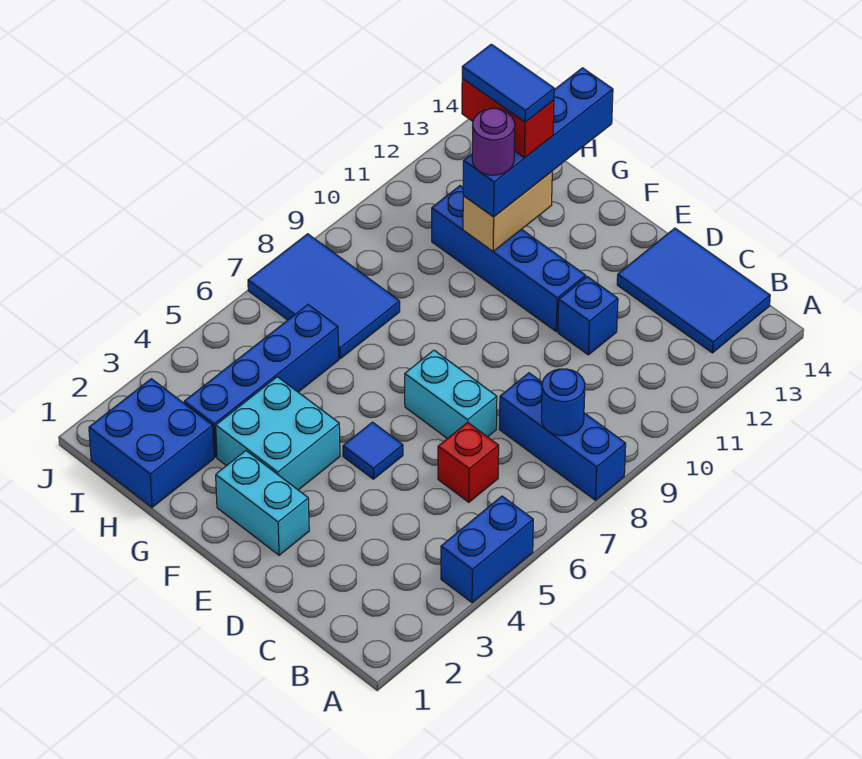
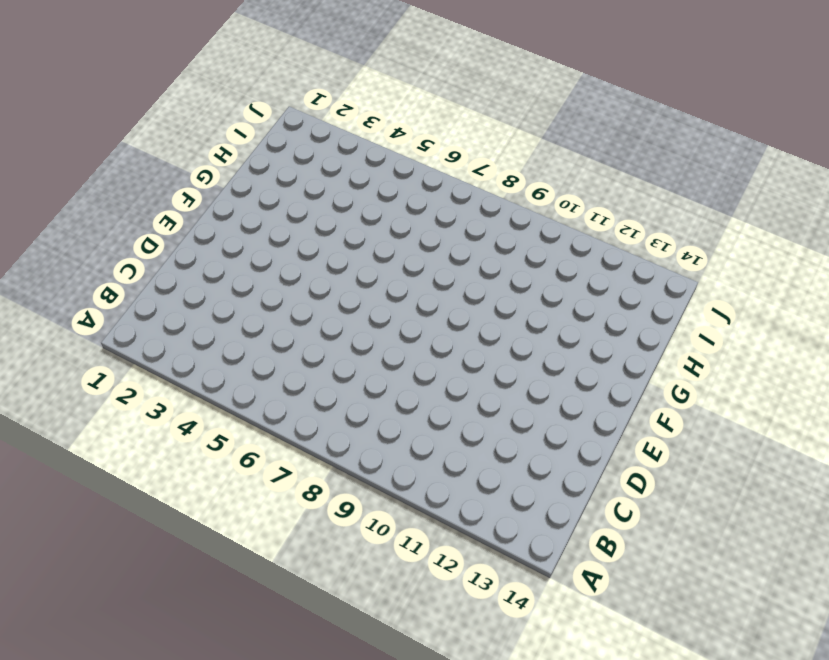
none -> blue brick A4:A5 level 1
none -> blue brick A8:C8 level 1
none -> blue tile B13:D14 level 1

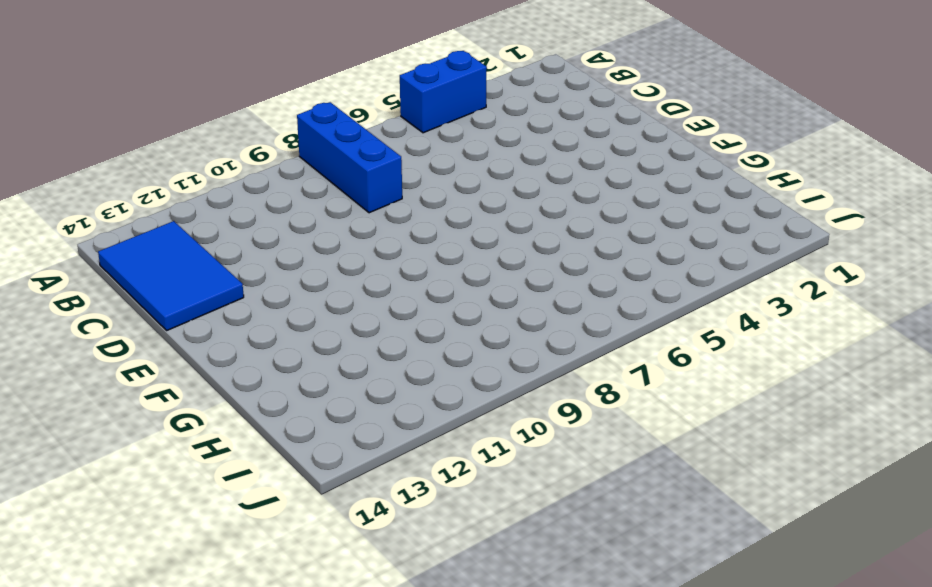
none -> red brick C6 level 1
none -> cyan brick D7:E7 level 1
none -> blue brick D11 level 1

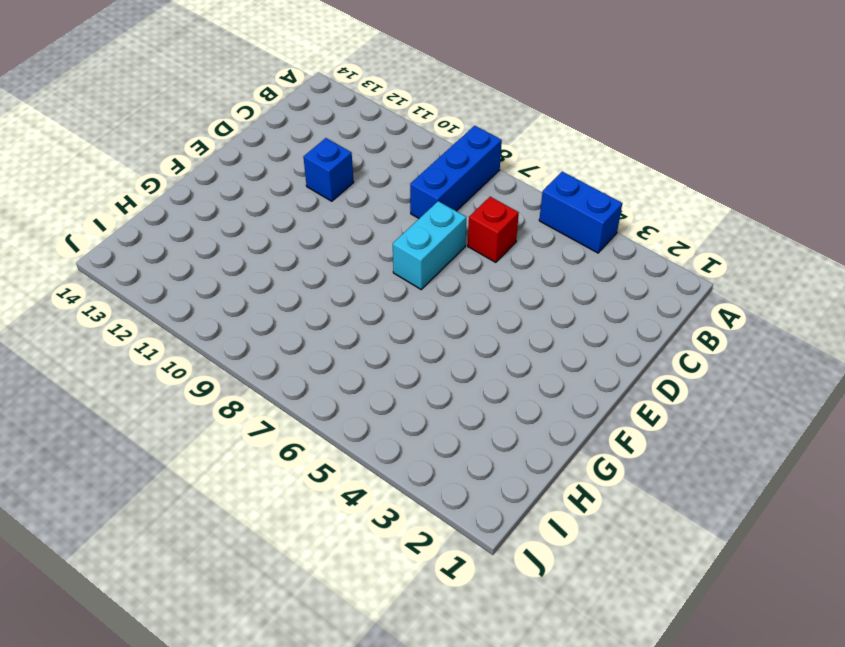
none -> blue tile B13:D14 level 1
none -> cyan brick E2:F2 level 1
none -> blue tile E5 level 1

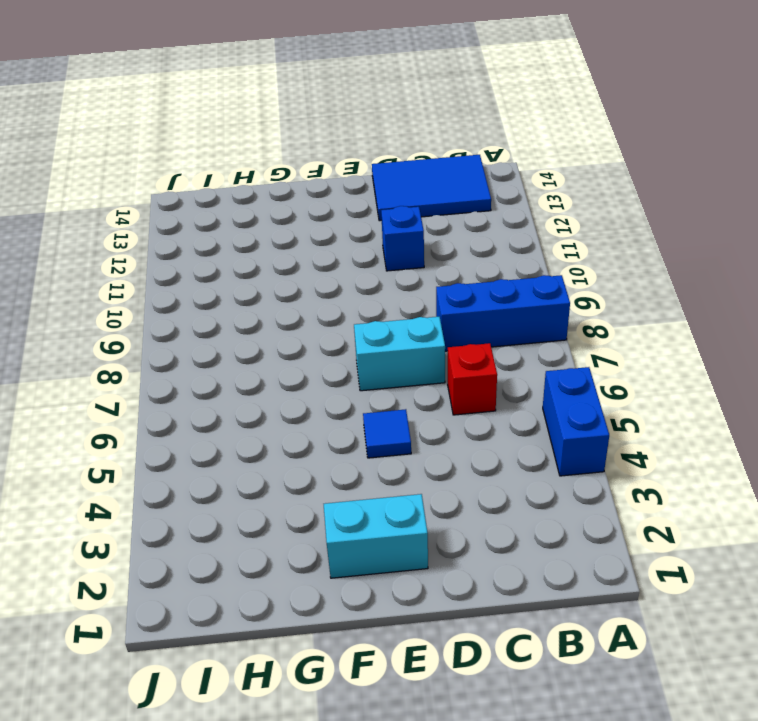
none -> blue brick E11:H11 level 1
none -> cyan brick F3:G4 level 1
none -> blue brick H1:I2 level 1

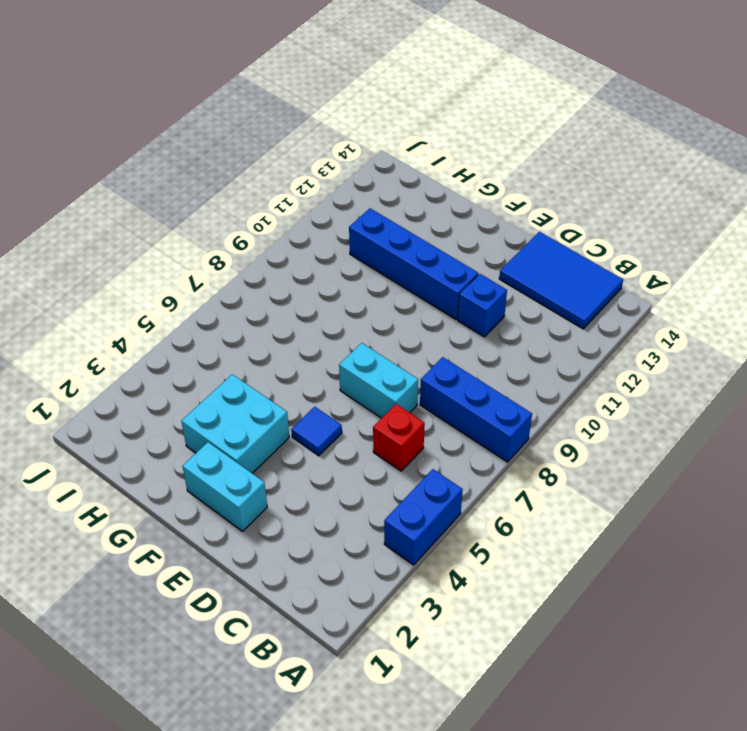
none -> blue brick H1:I2 level 1
none -> blue brick H3:H6 level 1
none -> blue tile H7:J8 level 1

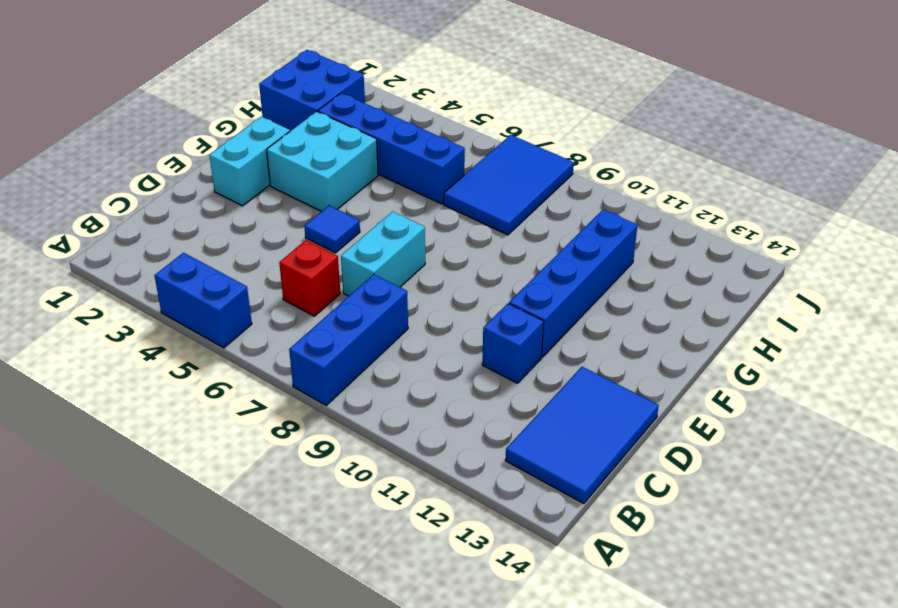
none -> blue round brick B8 level 2
none -> tan brick G11:G12 level 2
none -> blue brick G11:G14 level 3

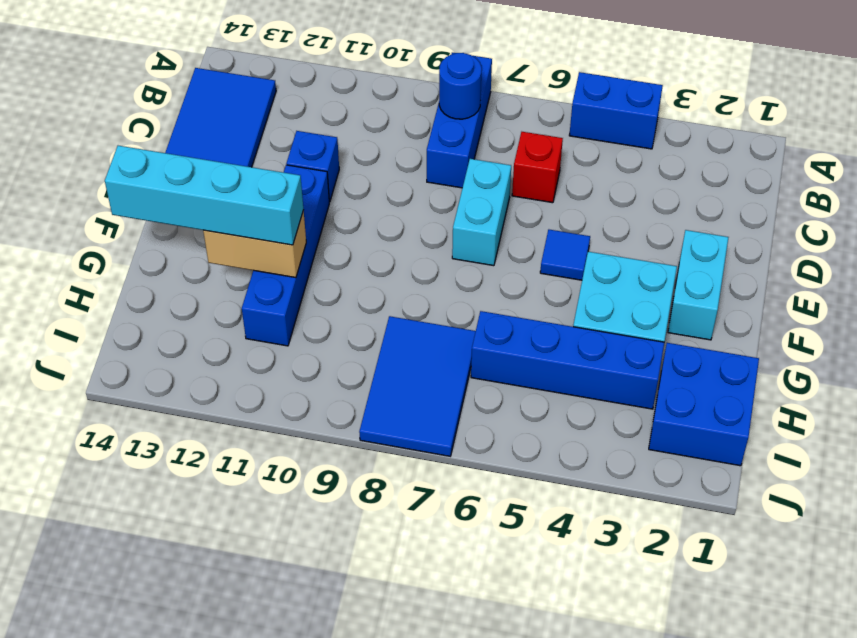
cyan brick G11:G14 level 3 -> blue brick G11:G14 level 3
none -> purple round brick G11 level 4
none -> red brick G12:H12 level 4
none -> blue tile G12:H12 level 5

